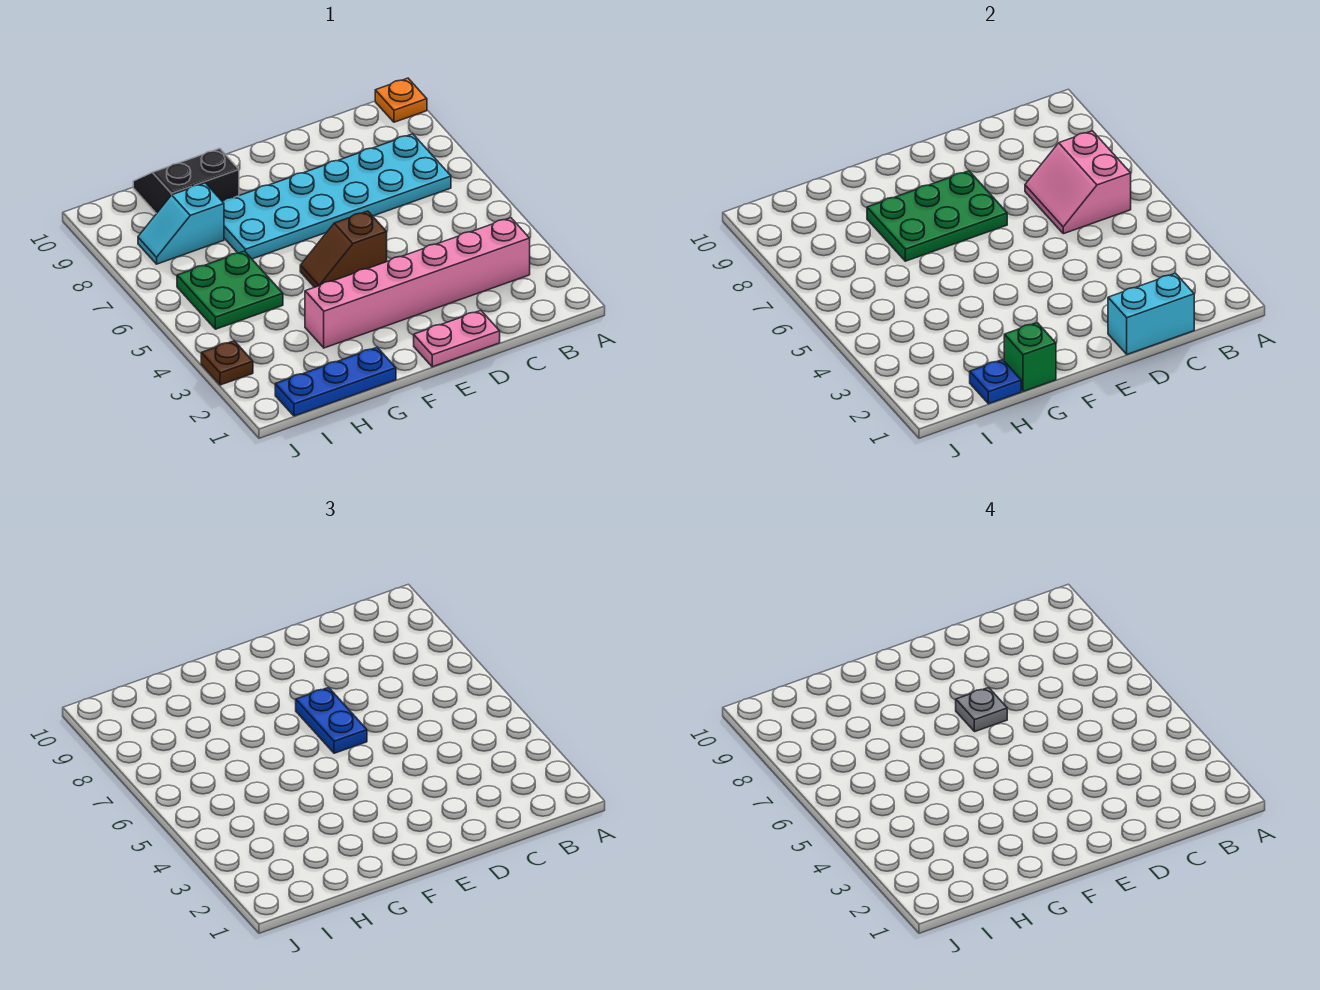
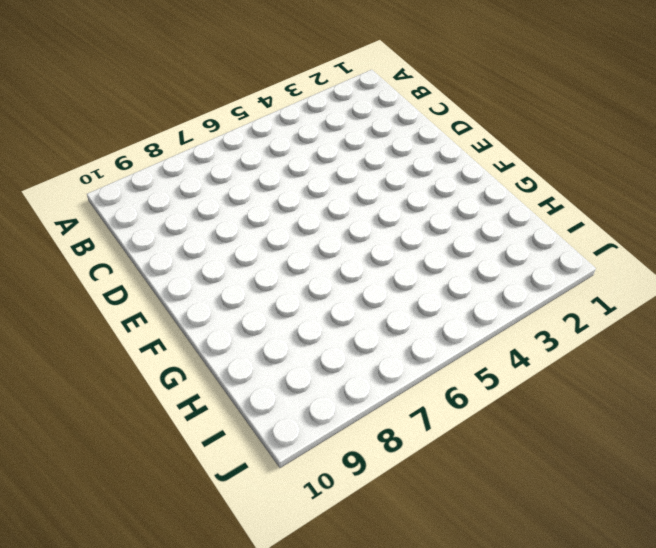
none -> orange plate A10 level 1
none -> pink brick B3:G3 level 1
none -> cyan plate B7:G8 level 1

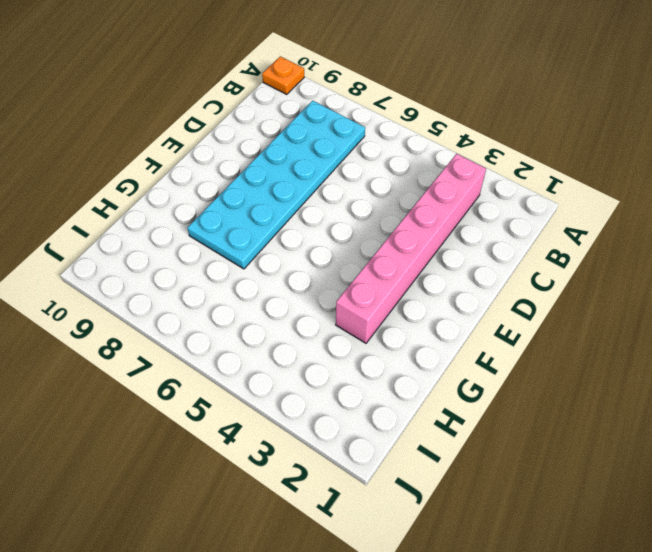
none -> pink plate D1:E1 level 1
none -> brown slope E5:F5 level 1 top E
none -> blue plate G1:I1 level 1

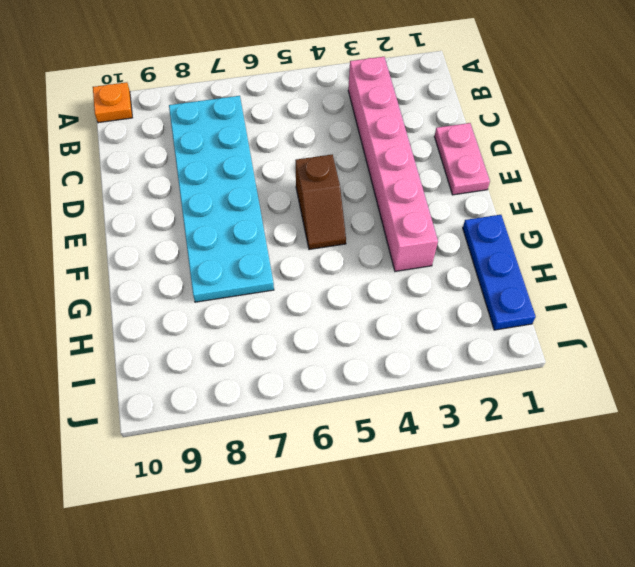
none -> black slope G9:H10 level 1 top 9
none -> green plate H5:I6 level 1
none -> cyan slope H8:I8 level 1 top H

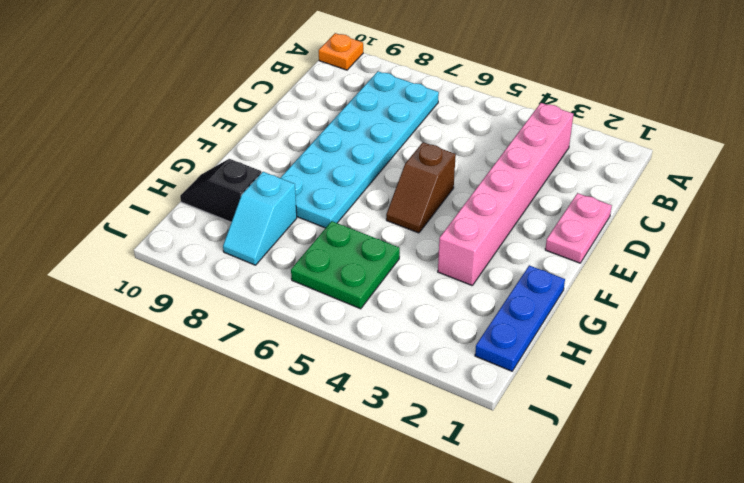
black slope H9:H10 level 1 top 9 -> black slope G9:H10 level 1 top 9
none -> brown plate J3 level 1
none -> pink slope B6:C7 level 2 top B
none -> cyan brick C1:D1 level 2

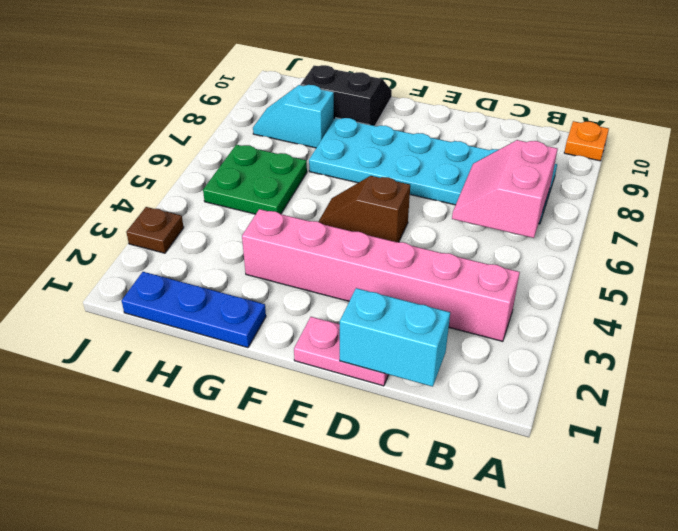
none -> green plate E7:G8 level 2
none -> green brick G1 level 2
none -> blue plate H1 level 2

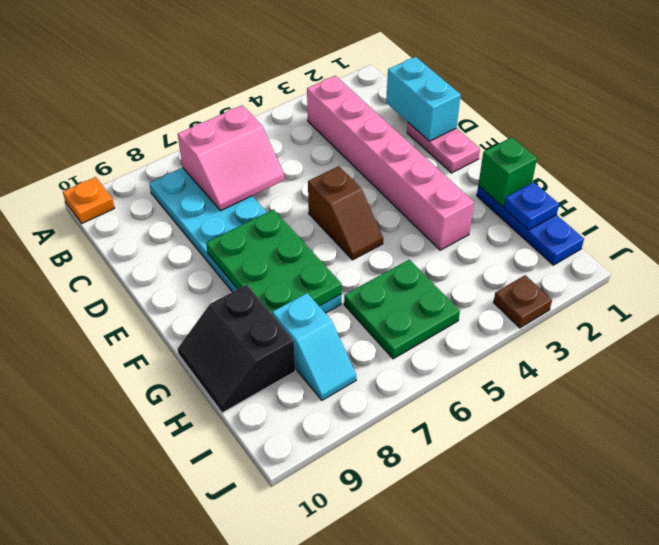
none -> blue plate E6:E7 level 3
none -> grey plate E7 level 4

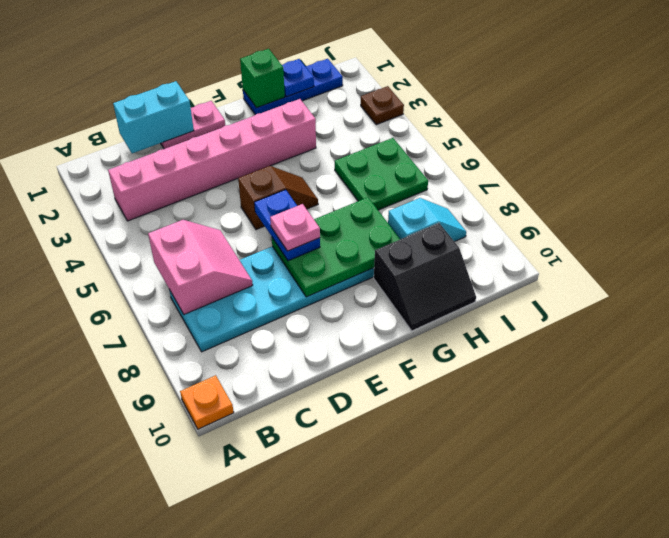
pink plate E7 level 4 -> grey plate E7 level 4

